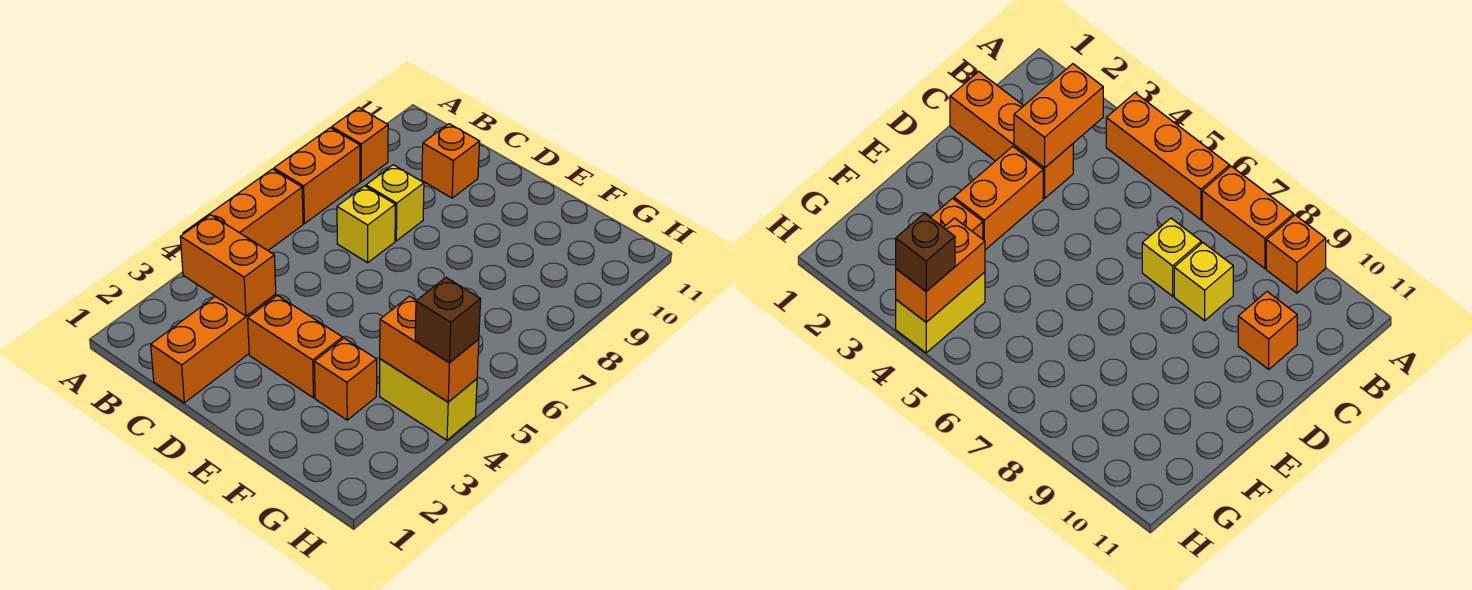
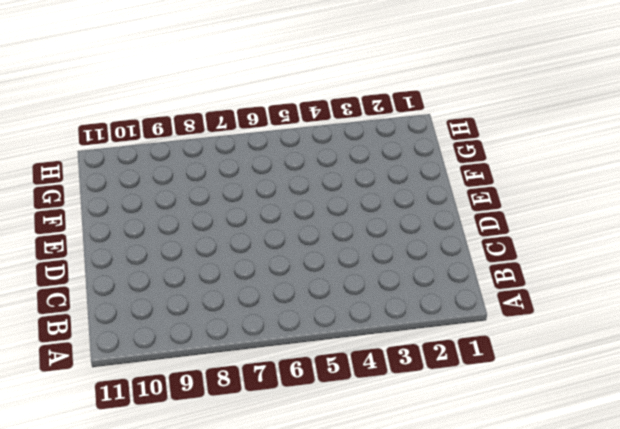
none -> orange brick A4:A6 level 1
none -> orange brick A7:A8 level 1
none -> orange brick A9 level 1

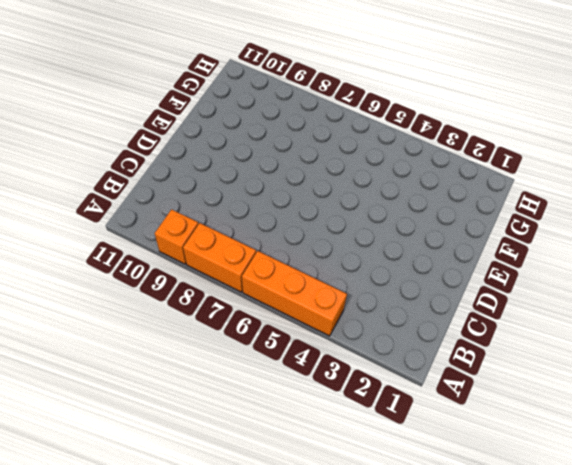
none -> orange brick C1:C3 level 1
none -> yellow brick C7 level 1
none -> yellow brick C8 level 1

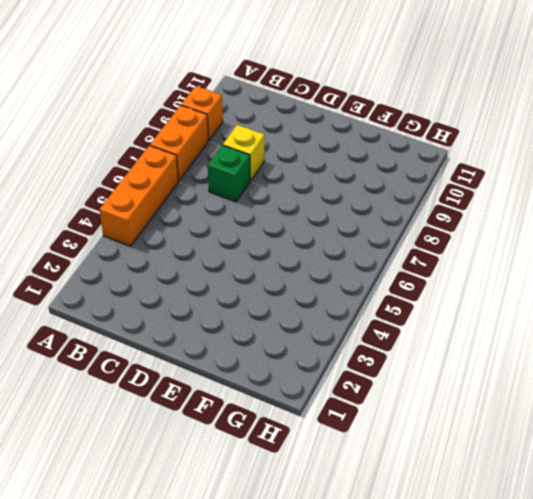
green brick C7 level 1 -> yellow brick C7 level 1
none -> orange brick C1:C3 level 1
none -> orange brick C10 level 1
none -> orange brick D3:E3 level 1

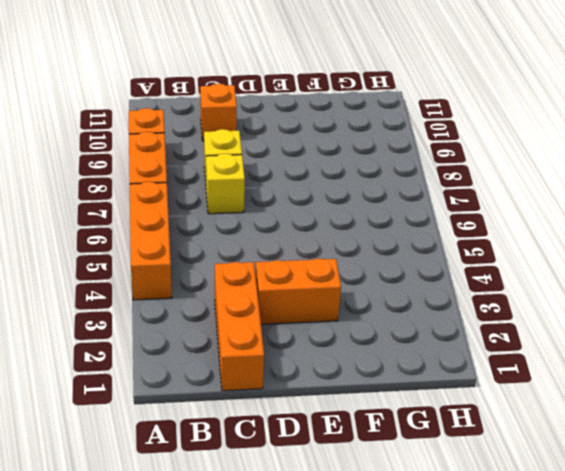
none -> orange brick F3 level 1
none -> yellow brick G4:H4 level 1
none -> orange brick B3:C3 level 2

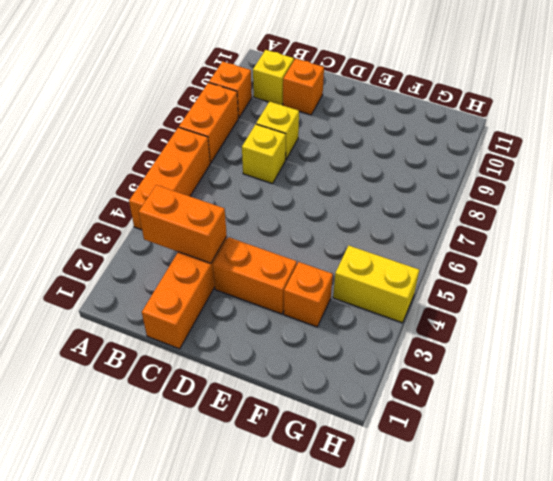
yellow brick B10 level 1 -> none
none -> orange brick G4:H4 level 2
none -> brown brick H4 level 3

